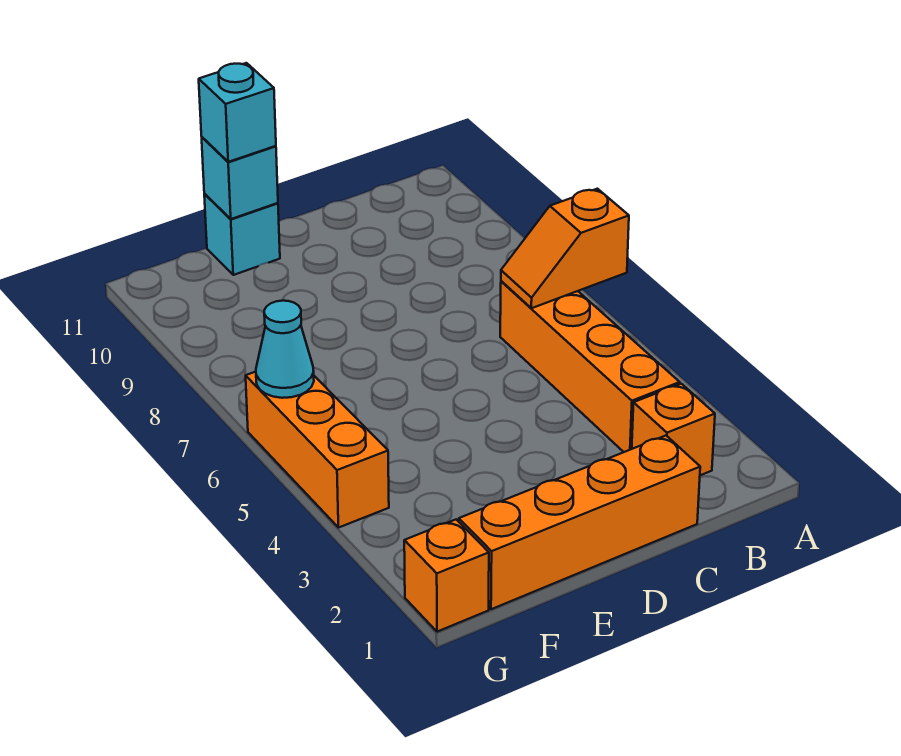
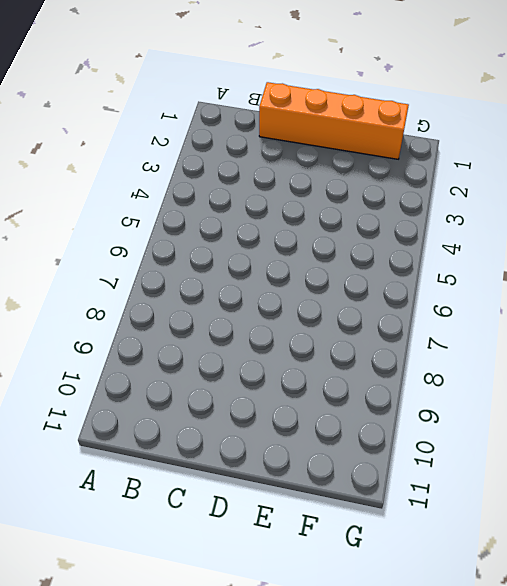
none -> orange brick B2 level 1
none -> orange brick B3:B6 level 1

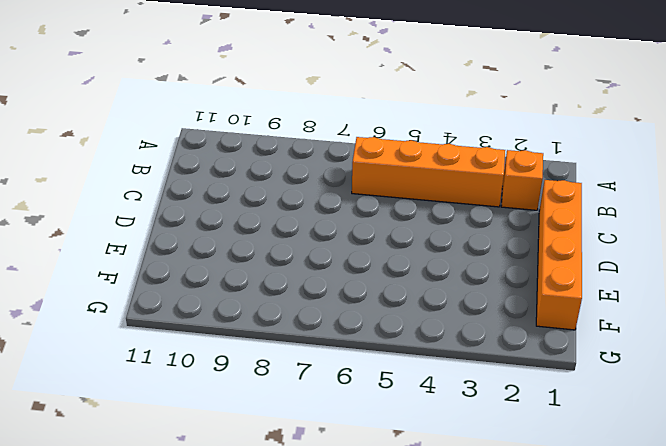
none -> cyan brick E11 level 1
none -> orange brick G1 level 1

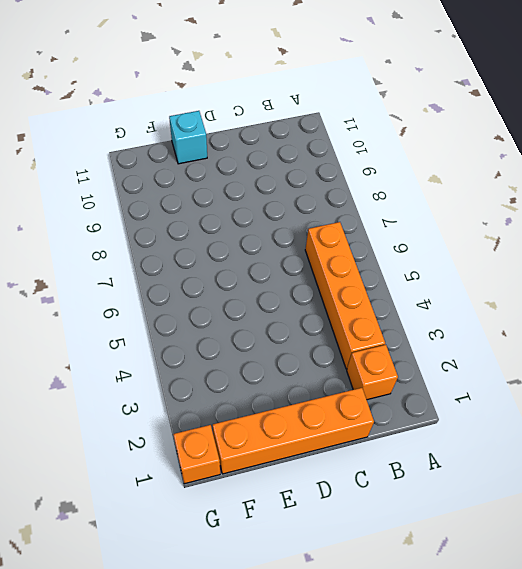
none -> orange brick G4:G6 level 1
none -> orange slope A6:B6 level 2 top A

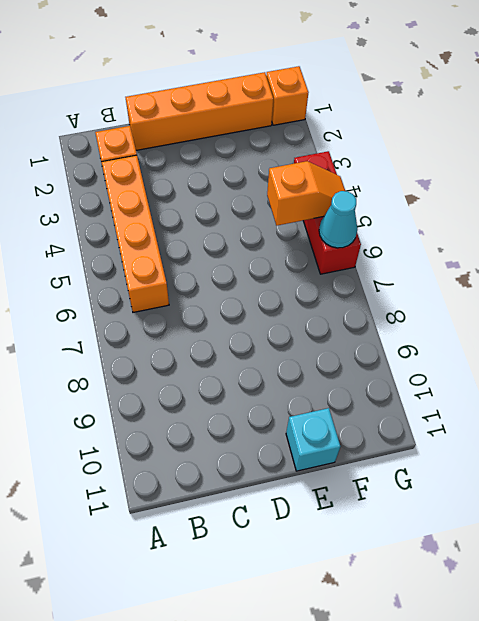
orange slope F5:G5 level 2 top F -> orange slope A6:B6 level 2 top A
red brick G4:G6 level 1 -> orange brick G4:G6 level 1
none -> cyan brick E11 level 2
none -> cyan brick E11 level 3

